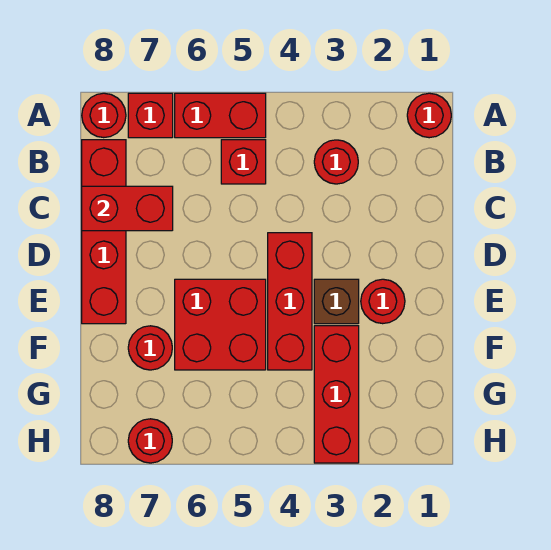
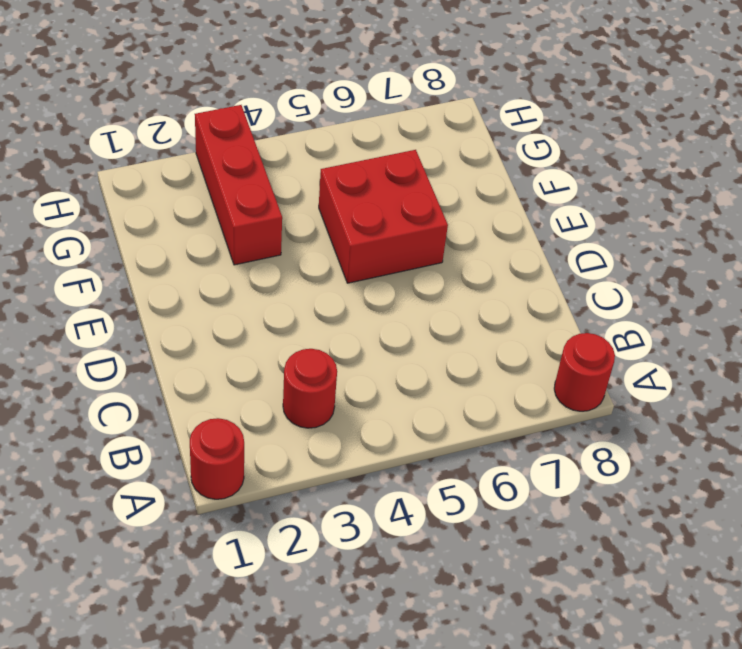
none -> red brick A5:A6 level 1
none -> red brick A7 level 1
none -> red brick B5 level 1

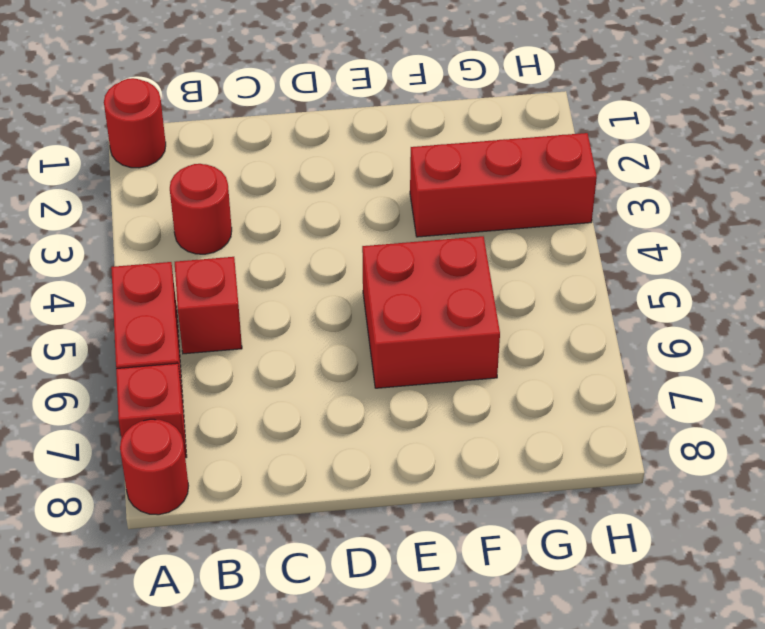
none -> red brick B8:E8 level 1
none -> red brick D4:F4 level 1
none -> red round brick E2 level 1

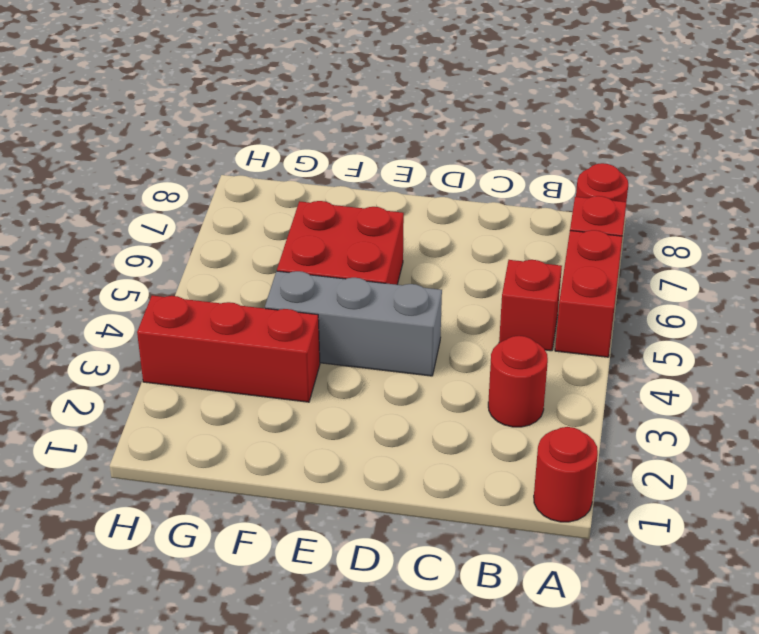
grey brick D4:F4 level 1 -> red brick D4:F4 level 1
none -> red brick B8:E8 level 1
none -> red round brick E2 level 1
none -> brown brick E3 level 1

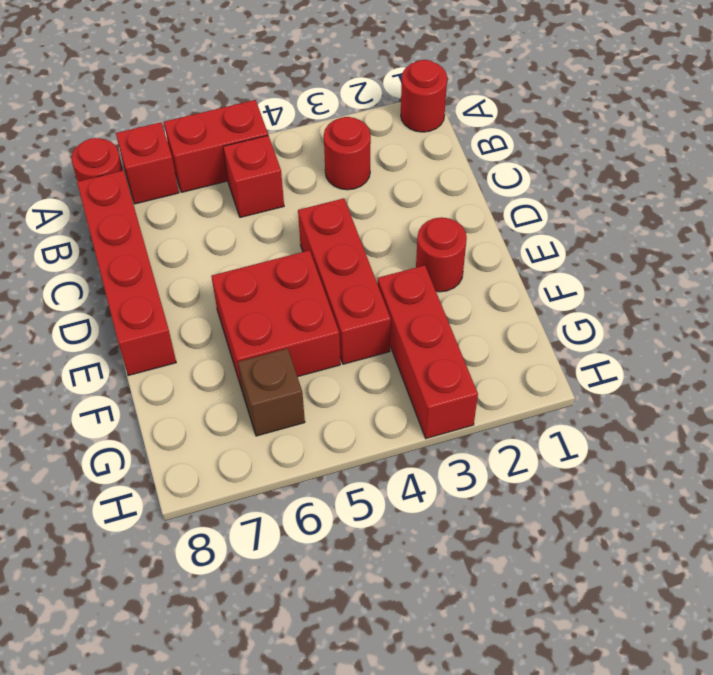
brown brick G6 level 1 -> brown brick E3 level 1
none -> red round brick F7 level 1
none -> red round brick H7 level 1
none -> red brick C7:C8 level 2

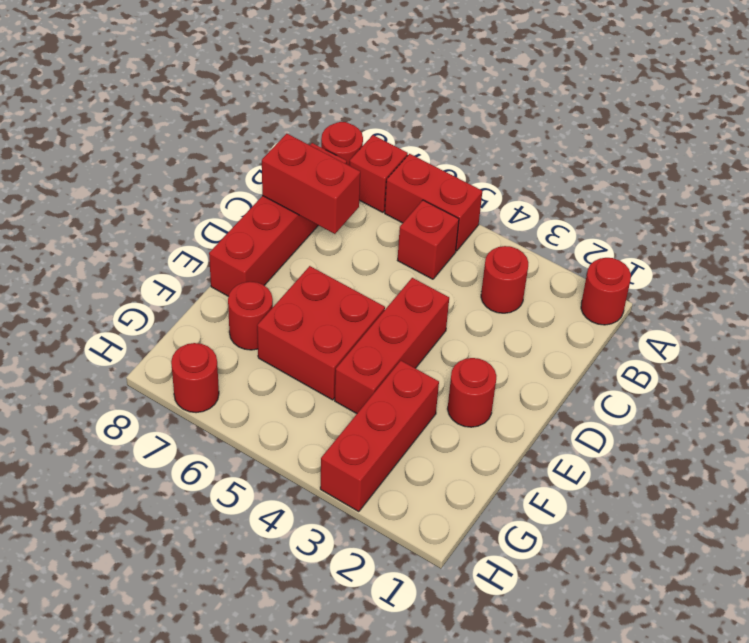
none -> brown brick E3 level 1

